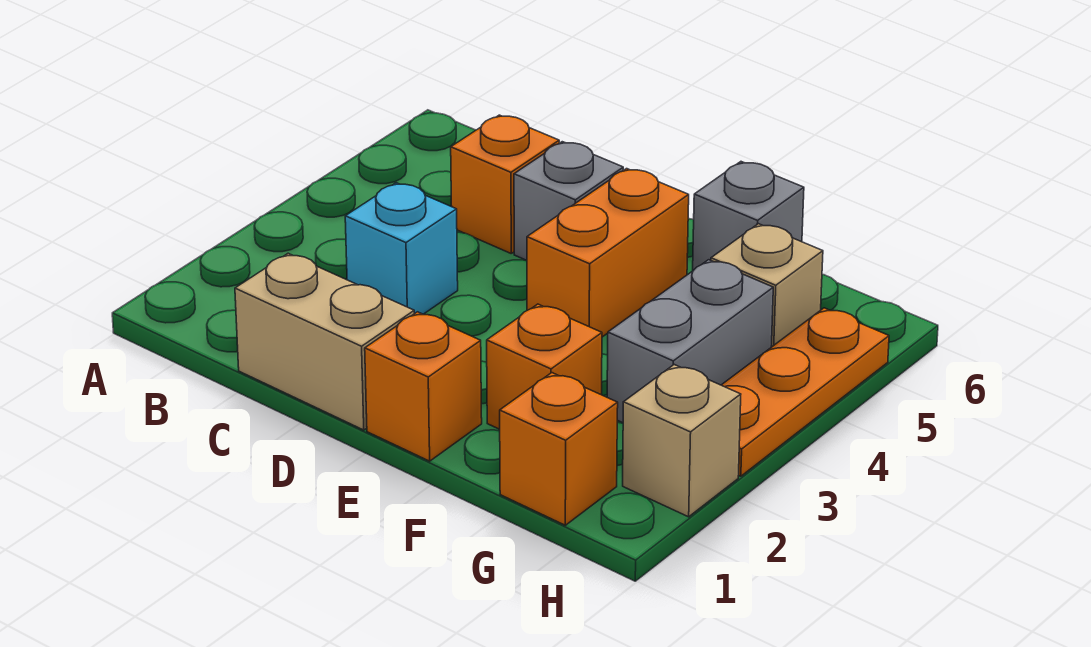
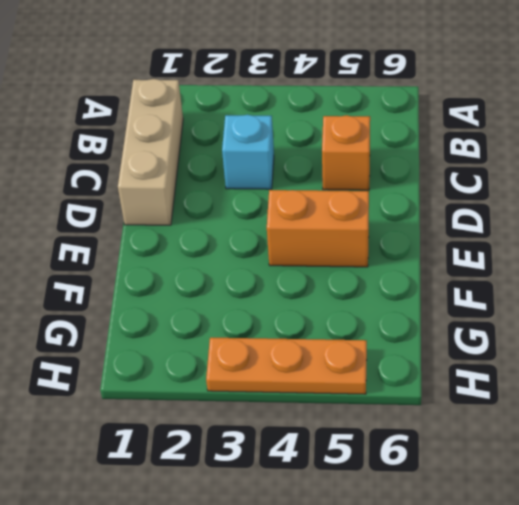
tan brick B1:D1 level 1 -> tan brick C1:D1 level 1
none -> grey brick D5 level 1
none -> orange brick E1 level 1
none -> orange brick F2 level 1

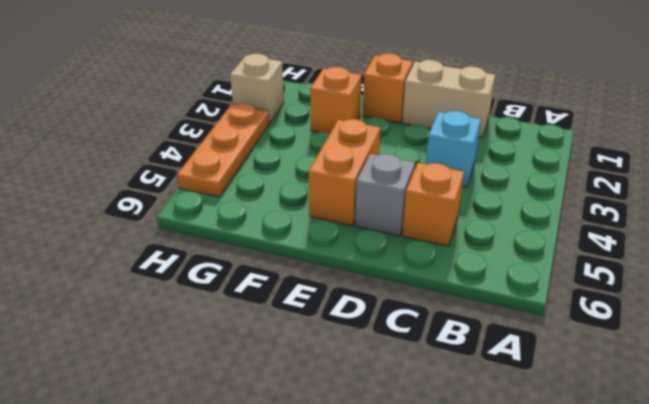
none -> grey brick F6 level 1
none -> orange brick G1 level 1
none -> grey brick G3:G4 level 1

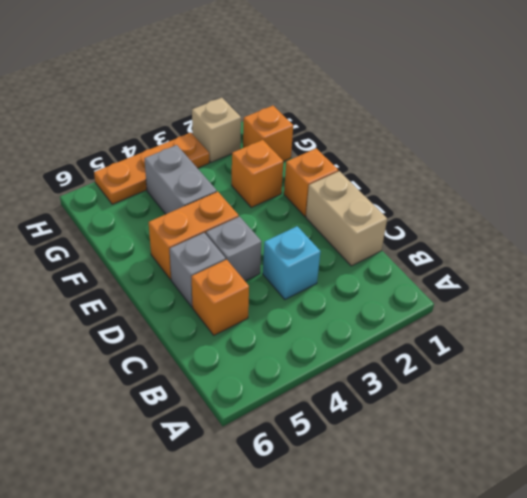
grey brick D4 level 1 -> grey brick F6 level 1
grey brick F4:G4 level 1 -> grey brick G3:G4 level 1
none -> tan brick G5 level 1

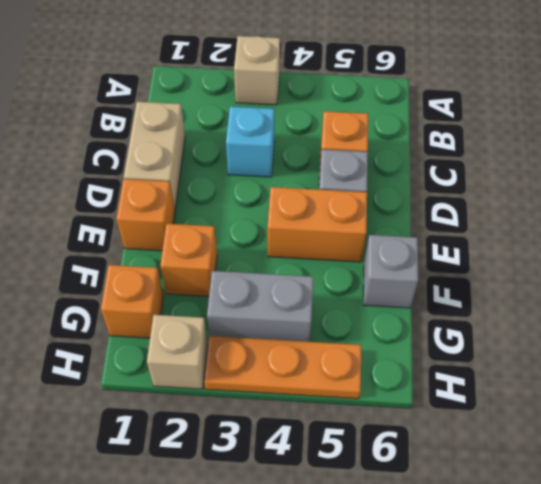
tan brick A3 level 1 -> tan brick G5 level 1

